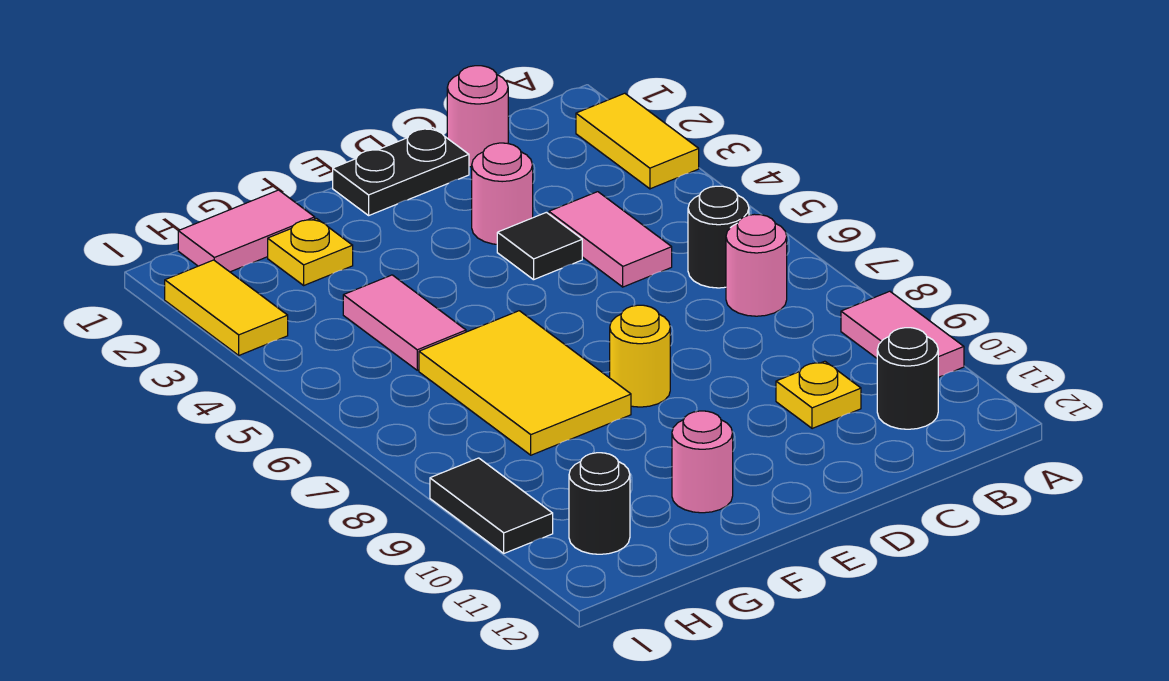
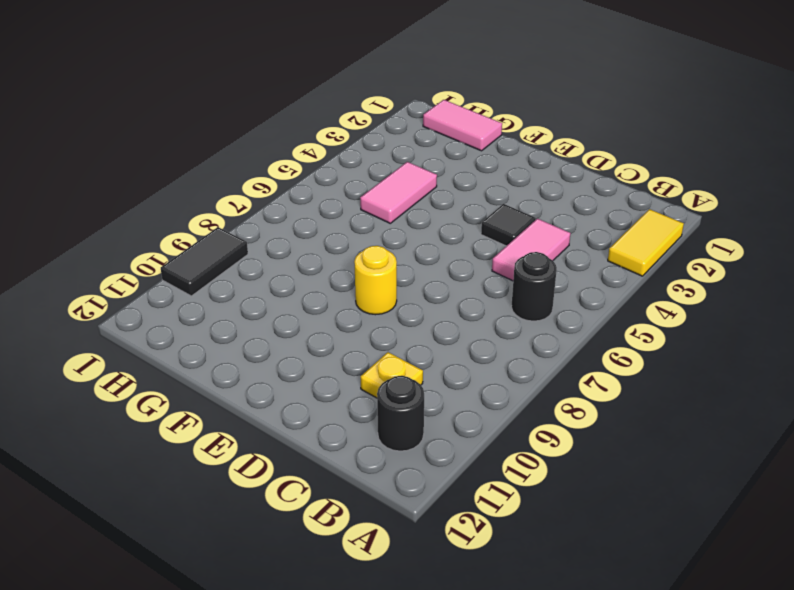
none -> pink tile A9:A10 level 1
none -> pink round brick B7 level 1
none -> pink round brick C1 level 1

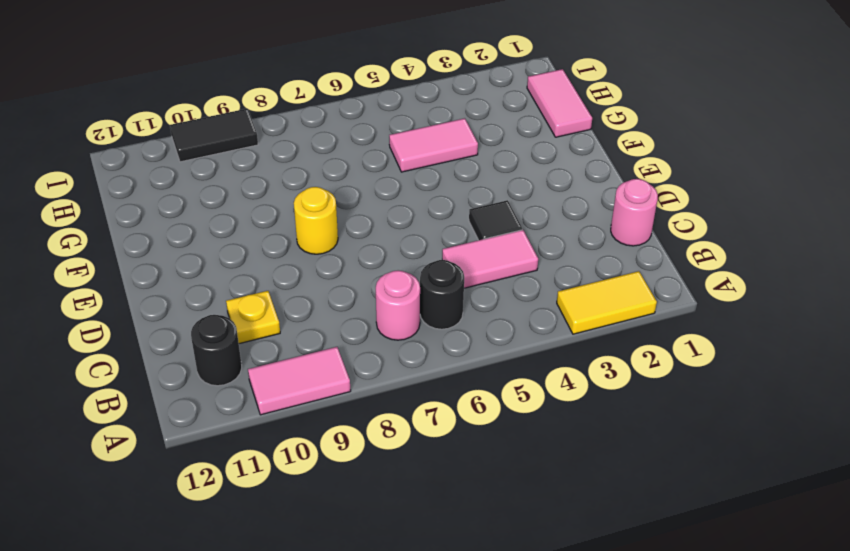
none -> black plate D1:E1 level 1
none -> pink round brick D3 level 1
none -> yellow tile F6:G8 level 1

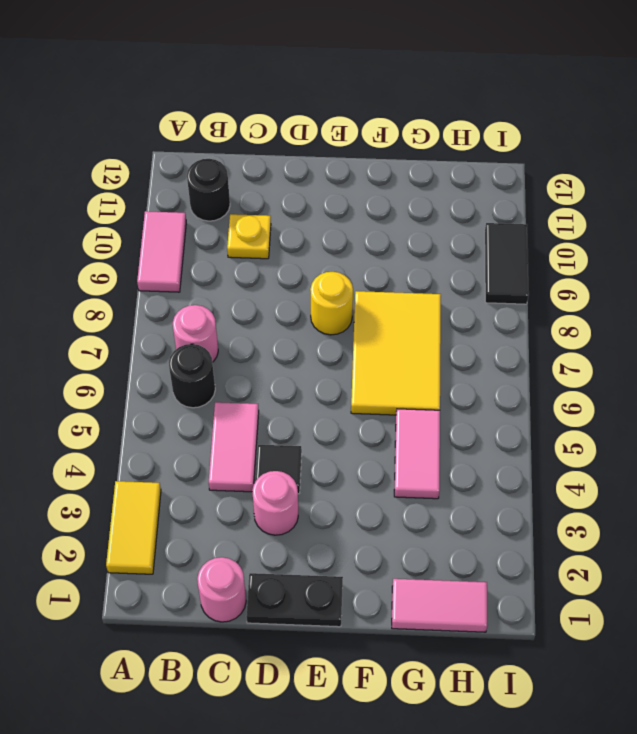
none -> pink round brick F11 level 1
none -> yellow plate G2 level 1
none -> black round brick H11 level 1

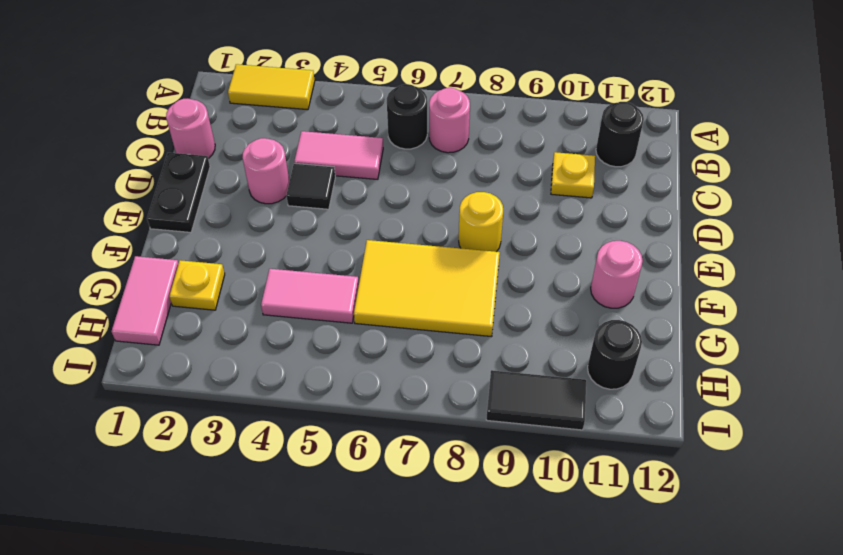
none -> pink tile A9:A10 level 1
none -> yellow tile I2:I3 level 1

